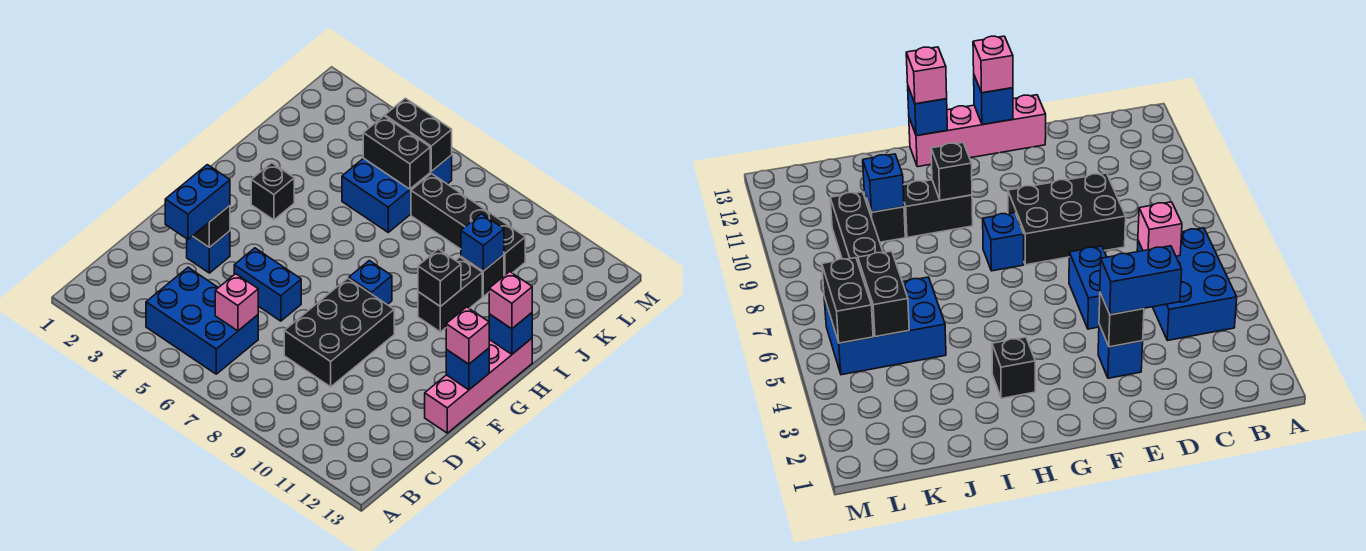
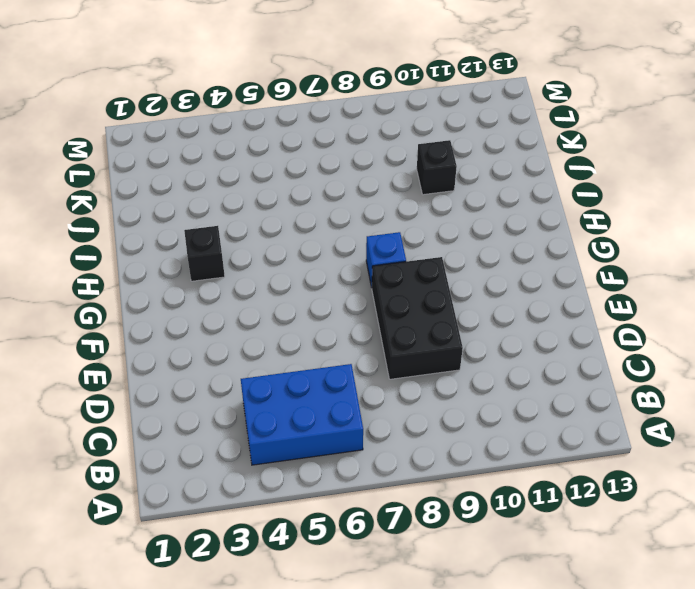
none -> blue brick E3 level 1
none -> blue brick E5:E6 level 1
none -> pink brick E13:H13 level 1

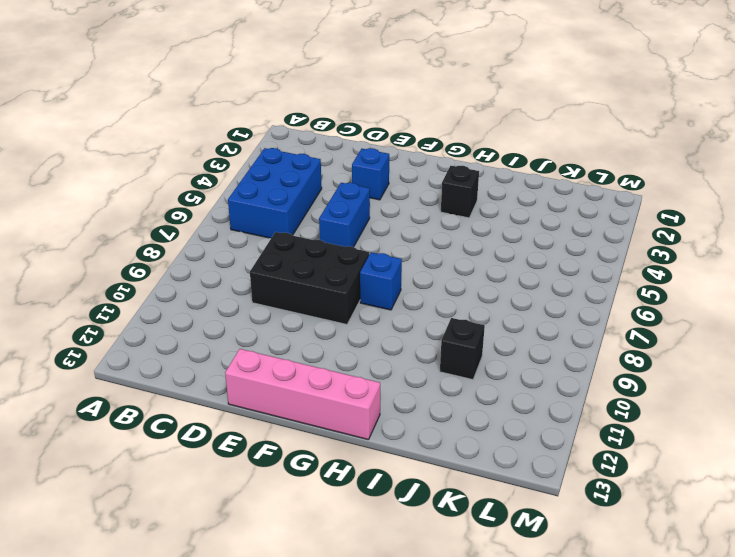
none -> black brick H10:I10 level 1
none -> blue brick J5:L6 level 1
none -> black brick K7:K10 level 1

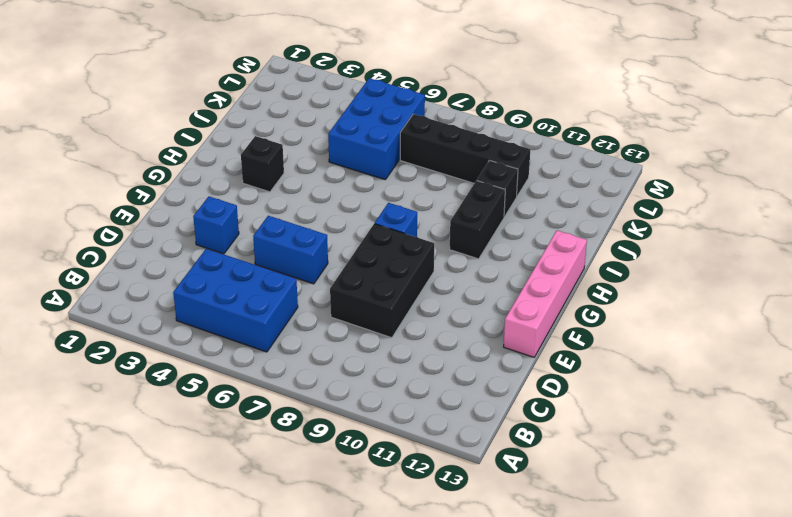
none -> pink brick C6 level 2
none -> black brick E3 level 2
none -> blue brick F13 level 2

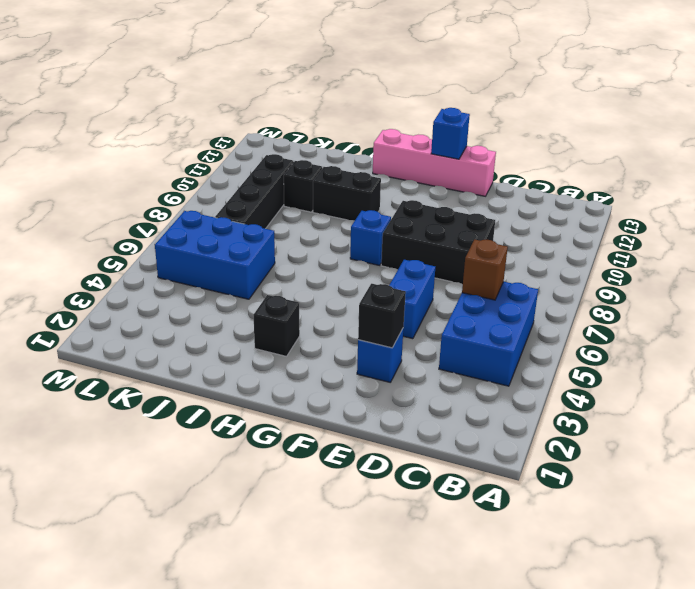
brown brick C6 level 2 -> pink brick C6 level 2
none -> black brick H10 level 2
none -> blue brick H13 level 2
none -> blue brick J10 level 2

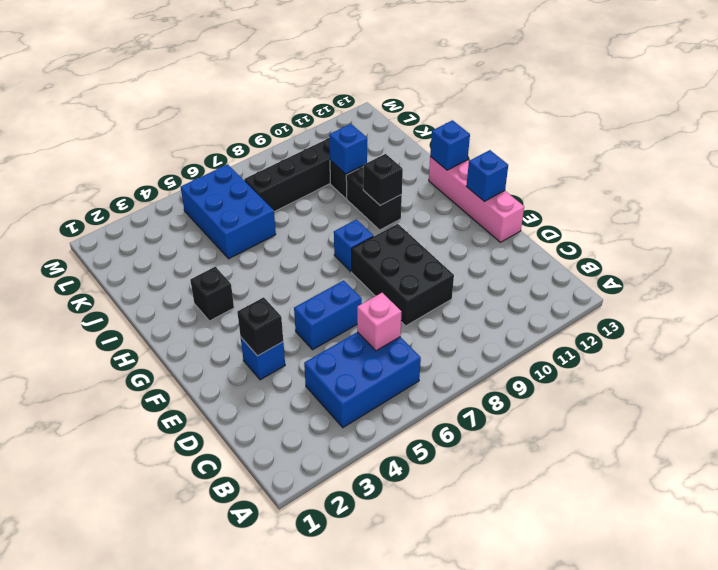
none -> black brick K5:K6 level 2
none -> black brick L5:L6 level 2
none -> blue brick D3:E3 level 3

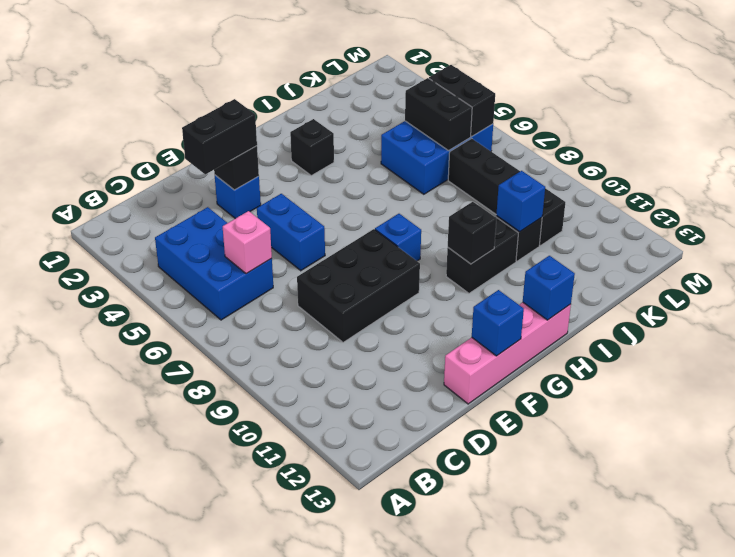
black brick D3:E3 level 3 -> blue brick D3:E3 level 3
none -> pink brick F13 level 3
none -> pink brick H13 level 3

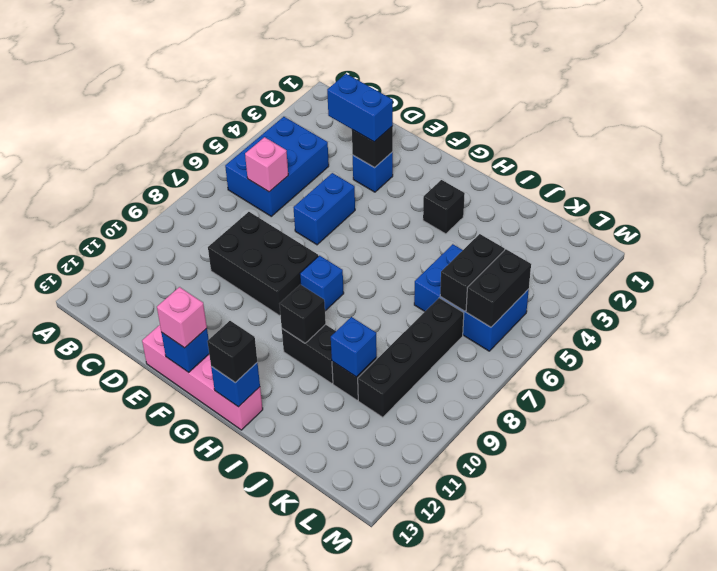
black brick H13 level 3 -> pink brick H13 level 3

